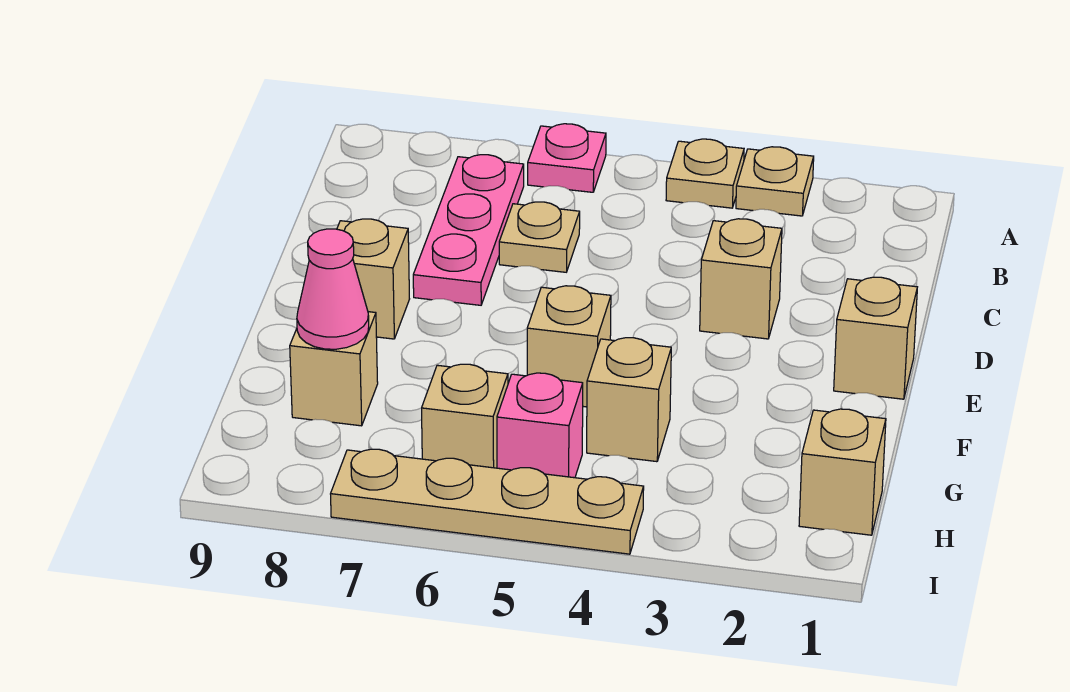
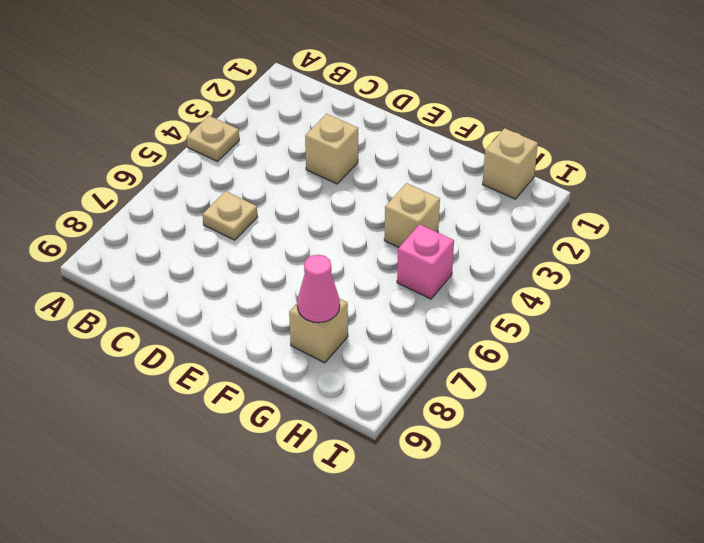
none -> tan plate A3 level 1
none -> pink plate A6 level 1
none -> pink plate B7:D7 level 1

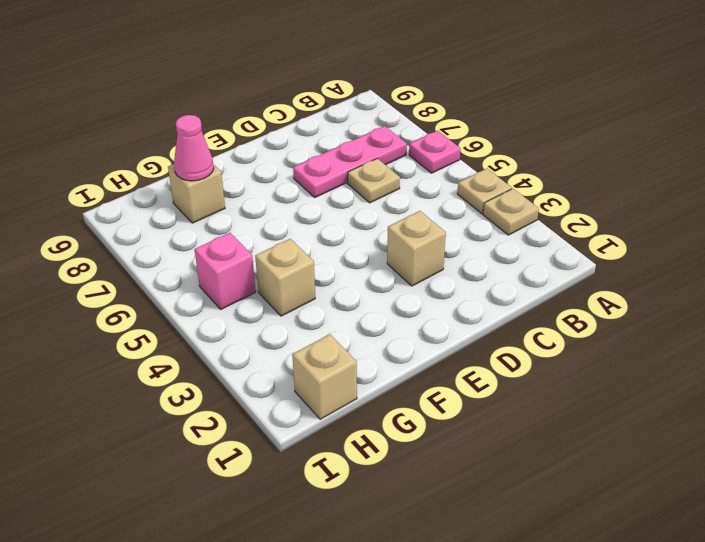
none -> tan brick E1 level 1
none -> tan brick E8 level 1
none -> tan brick F5 level 1

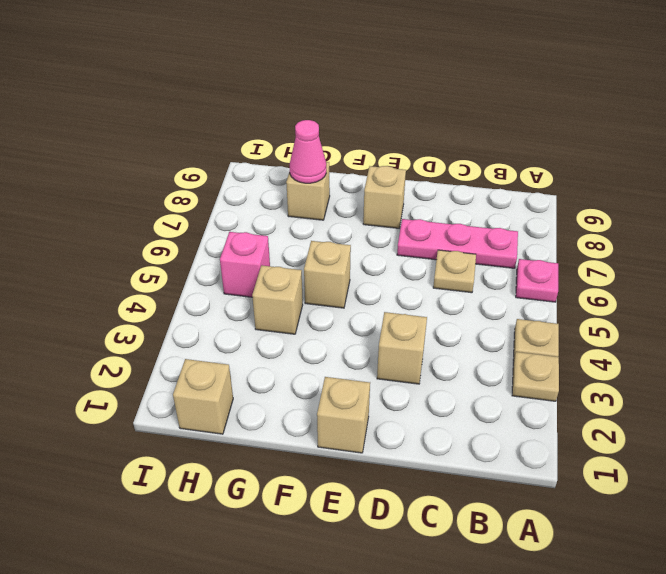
none -> tan brick H6 level 1
none -> tan plate I4:I7 level 1

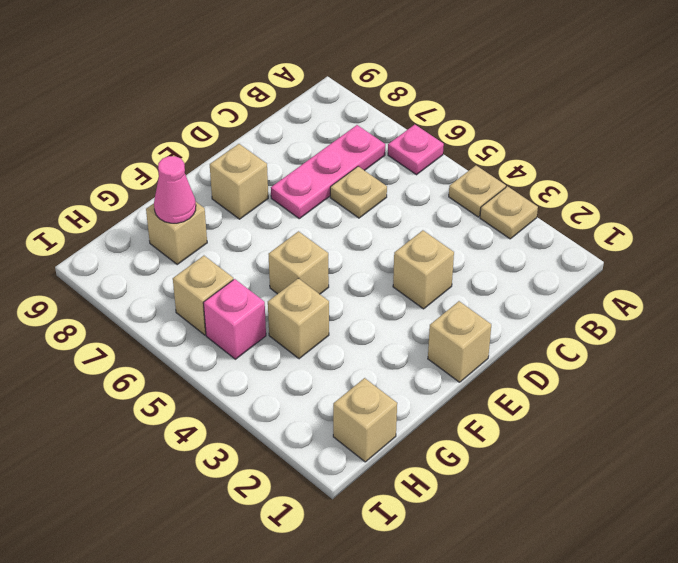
none -> tan plate I4:I7 level 1

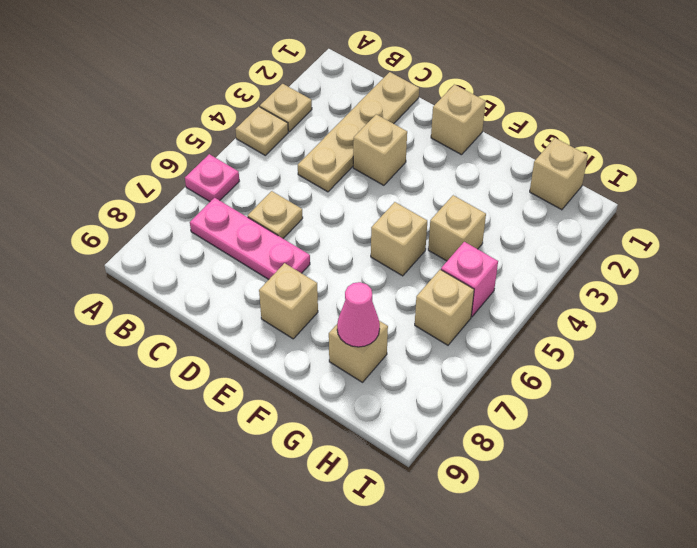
tan plate C1:C4 level 1 -> tan plate I4:I7 level 1

